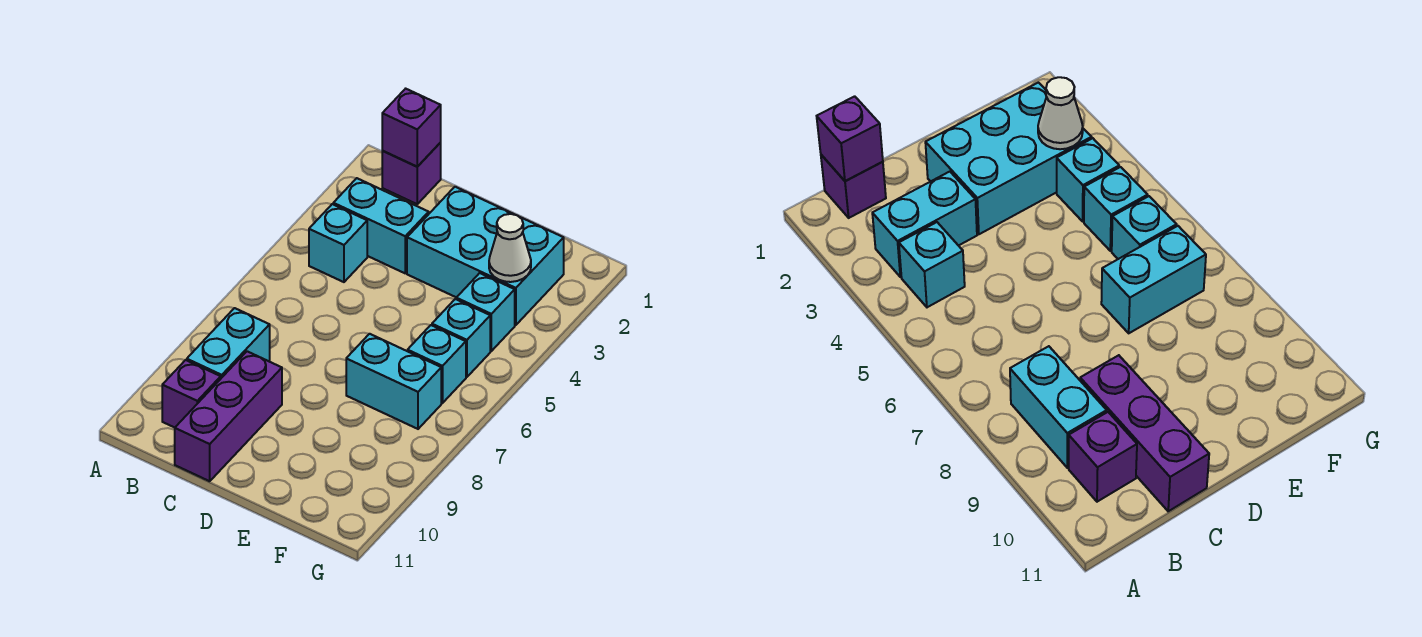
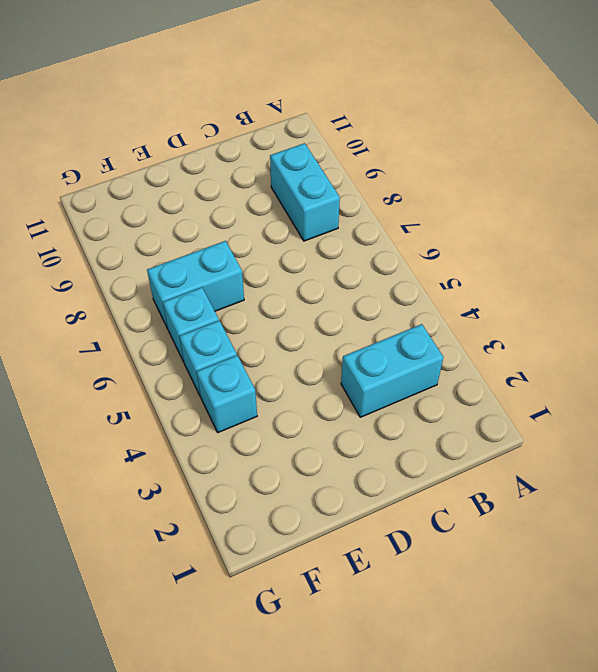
none -> purple brick B1 level 1
none -> cyan brick B4 level 1
none -> purple brick B10 level 1

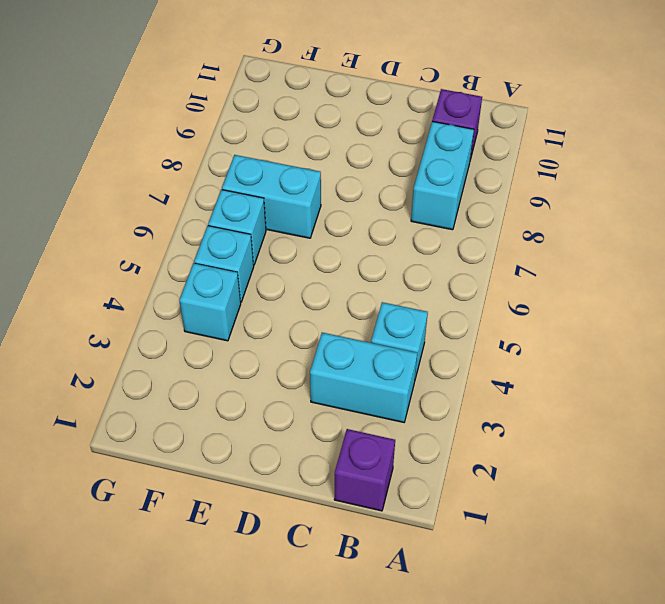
none -> purple brick C9:C11 level 1
none -> cyan brick D2:F3 level 1
none -> purple brick B1 level 2

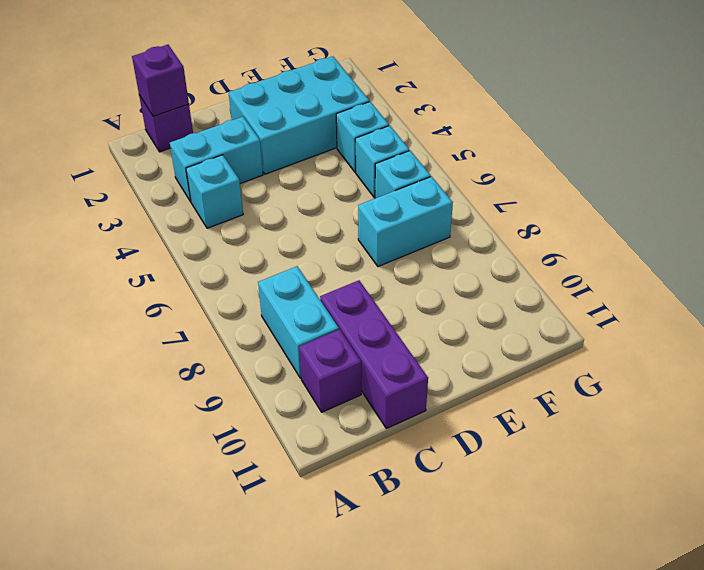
none -> white cone F3 level 2

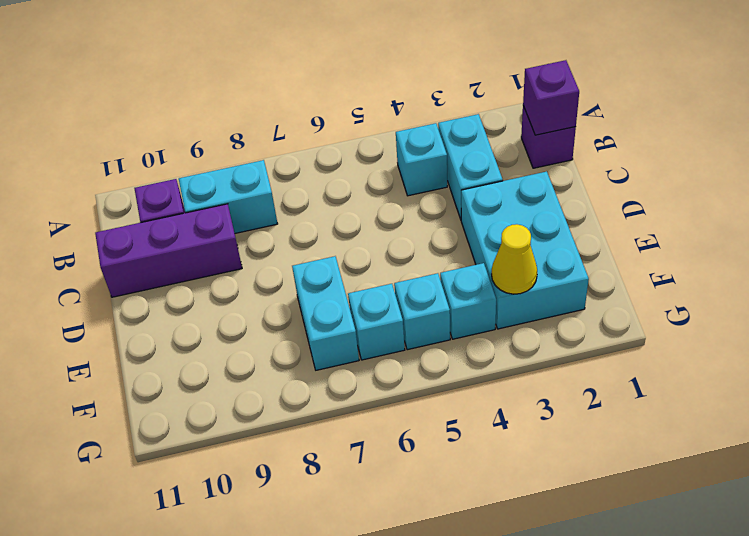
yellow cone F3 level 2 -> white cone F3 level 2

